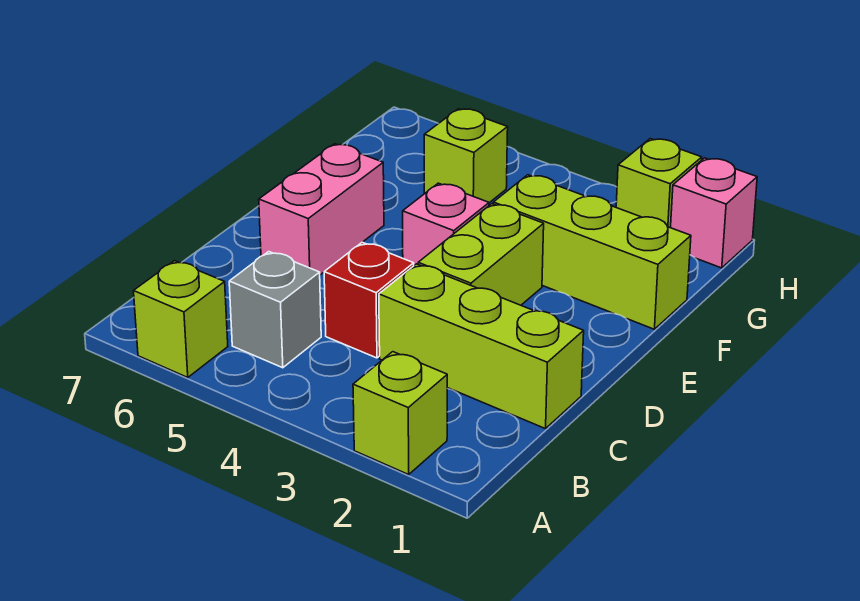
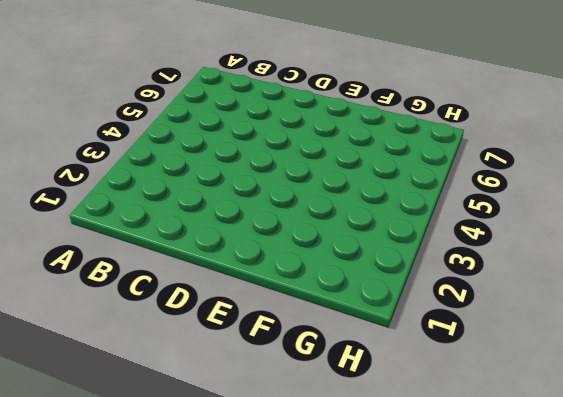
none -> lime brick A2 level 1
none -> lime brick A6 level 1
none -> grey brick B5 level 1

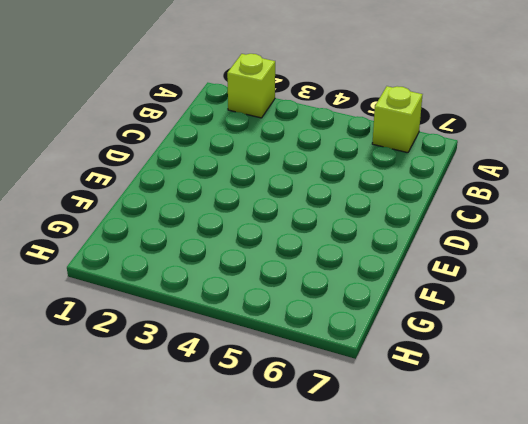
none -> grey brick B5 level 1
none -> lime brick C1:C3 level 1
none -> red brick C4 level 1

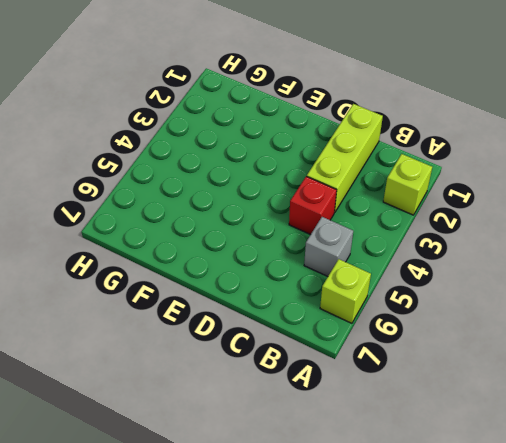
none -> lime brick D3:E3 level 1
none -> pink brick D6:E6 level 1
none -> pink brick E4 level 1

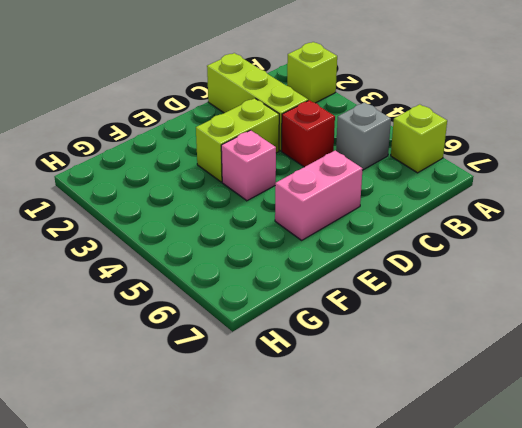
none -> lime brick F1:F3 level 1
none -> lime brick G5 level 1
none -> pink brick H1 level 1

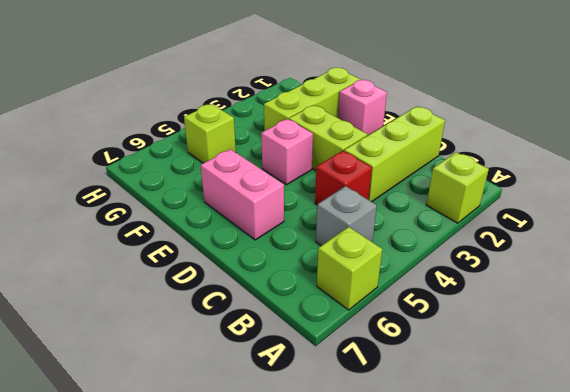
pink brick E1 level 1 -> pink brick H1 level 1
none -> lime brick H2 level 1

